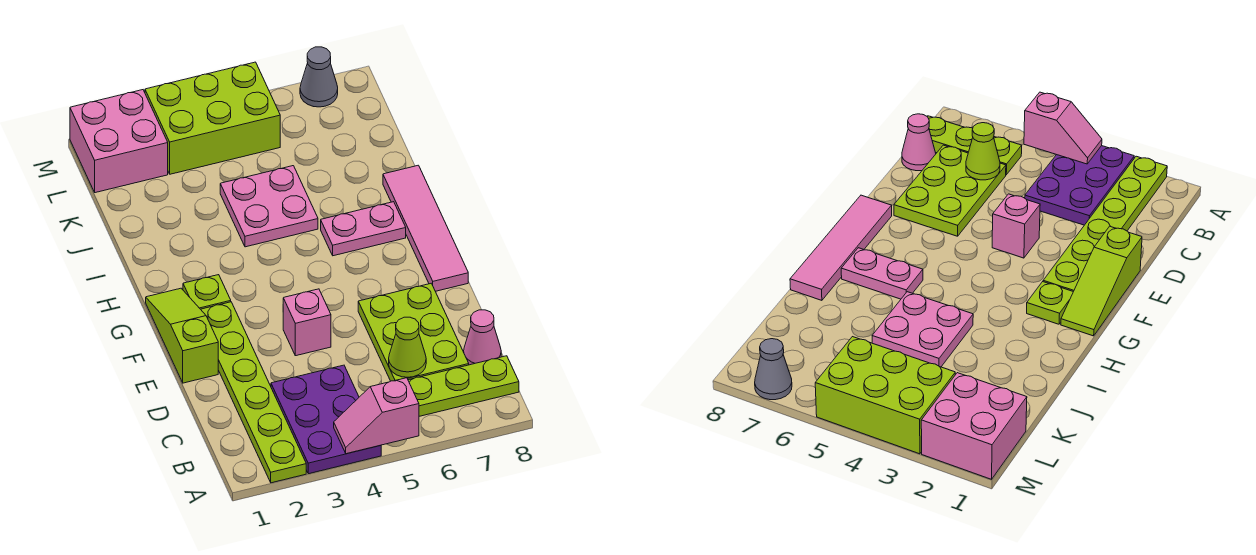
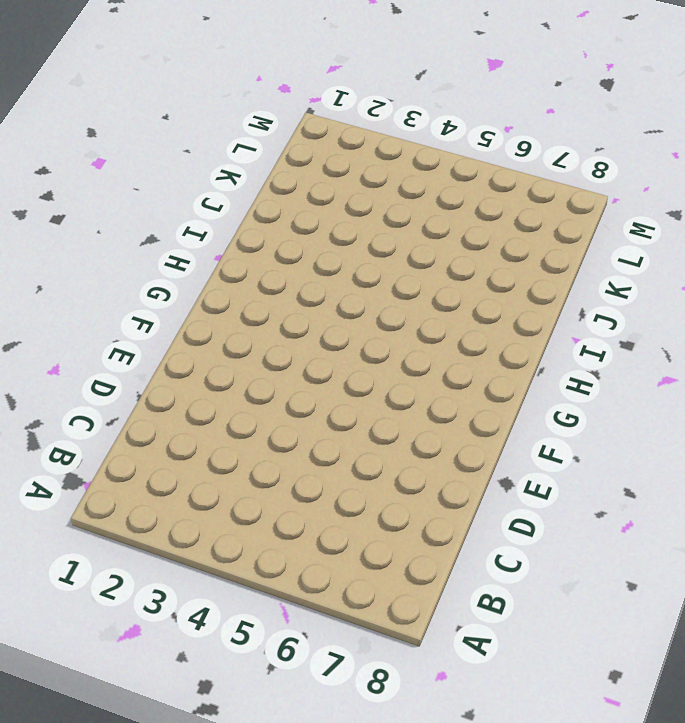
none -> lime plate A2:F2 level 1
none -> purple plate A3:C4 level 1
none -> lime plate B6:B8 level 1

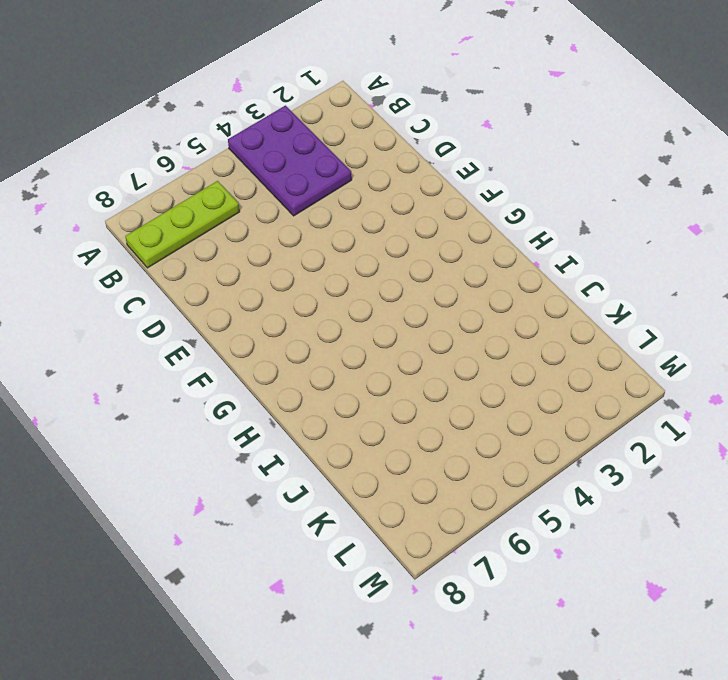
none -> lime plate A2:F2 level 1
none -> lime plate C6:E7 level 1
none -> pink cone C8 level 1

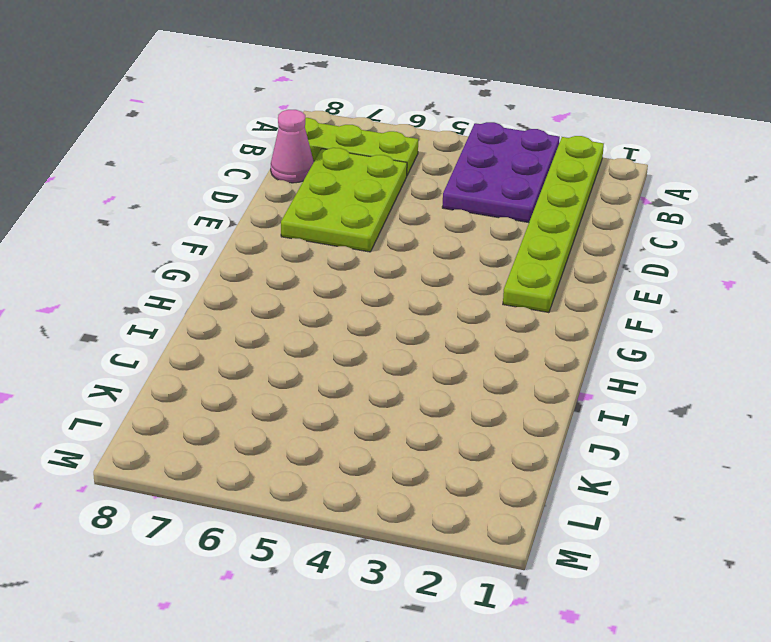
none -> lime slope E1:G1 level 1 top E
none -> pink brick E4 level 1
none -> pink tile F8:I8 level 1

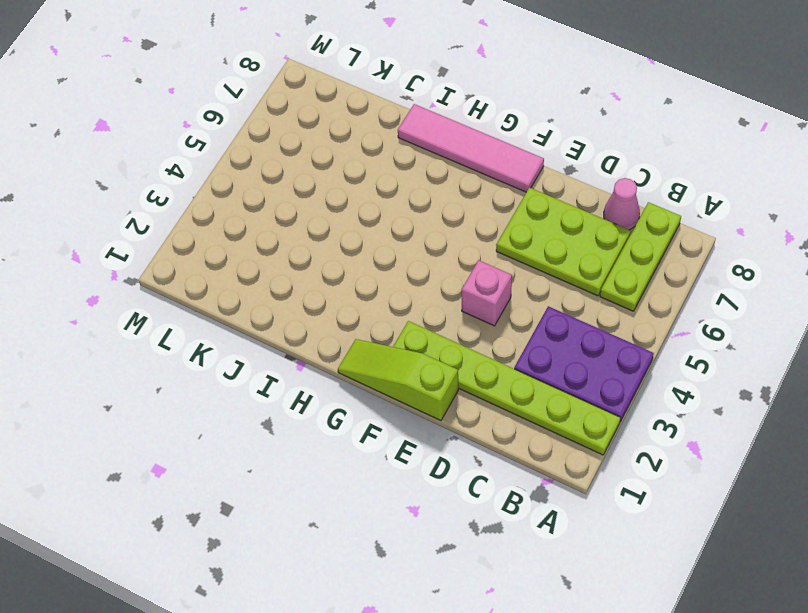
none -> lime plate G2 level 1
none -> pink plate H6:H7 level 1
none -> pink plate I4:J5 level 1

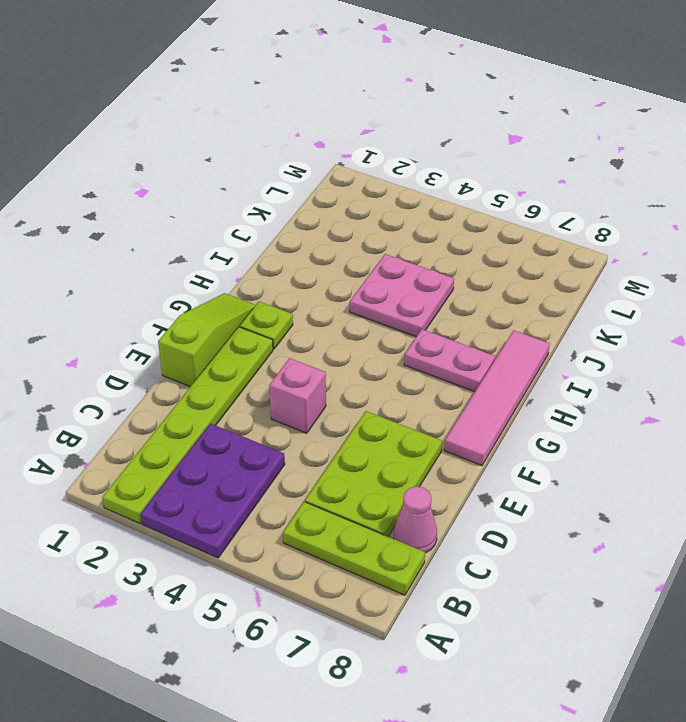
none -> pink brick L1:M2 level 1
none -> lime brick L3:M5 level 1
none -> grey cone M7 level 1

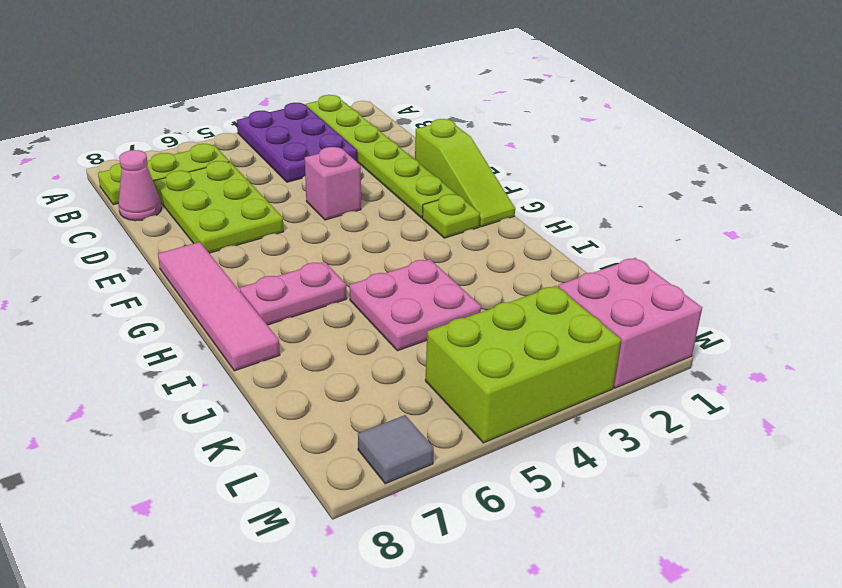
grey tile M7 level 1 -> grey cone M7 level 1
none -> pink slope A4:A5 level 2 top 5
none -> lime cone C6 level 2

